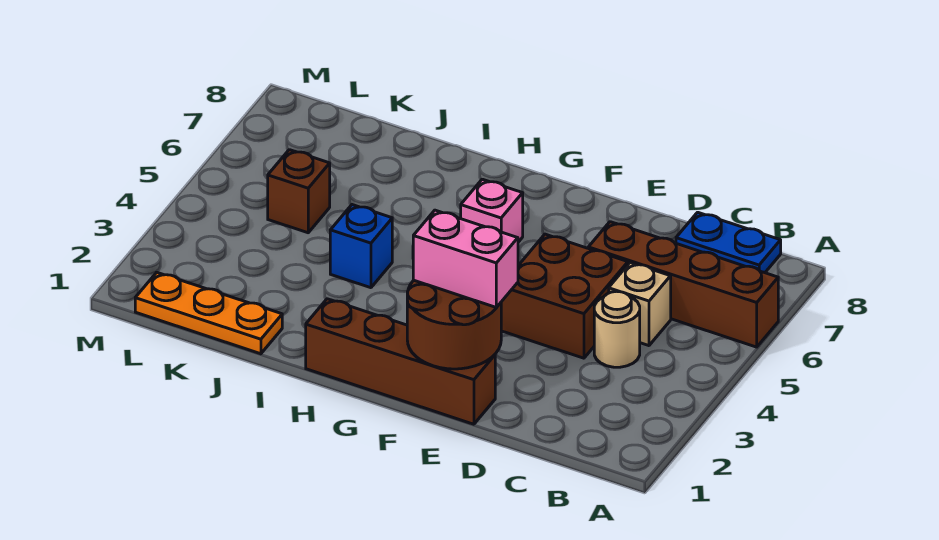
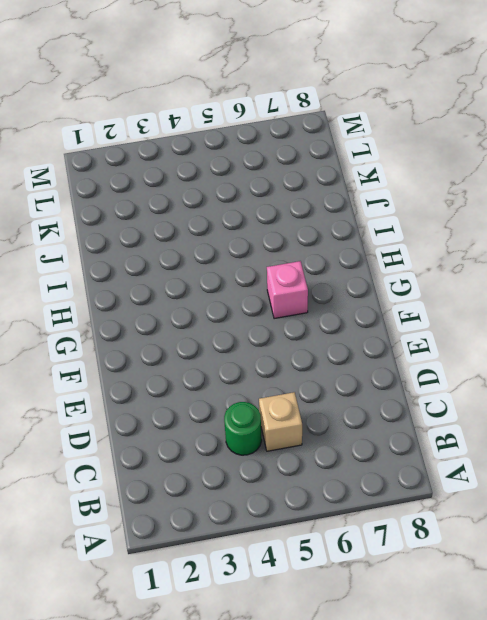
green round brick C4 level 1 -> tan round brick C4 level 1
none -> brown brick A6:D6 level 1
none -> blue plate B8:C8 level 1
none -> brown brick D4:E5 level 1

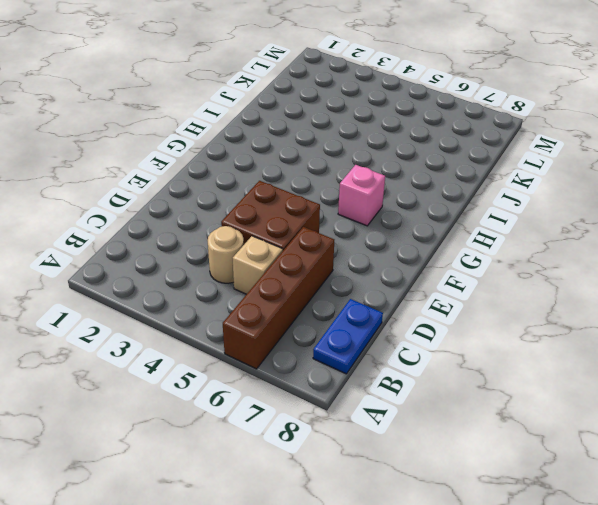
none -> brown brick E1:H1 level 1
none -> blue brick I4 level 1
none -> orange plate J1:L1 level 1

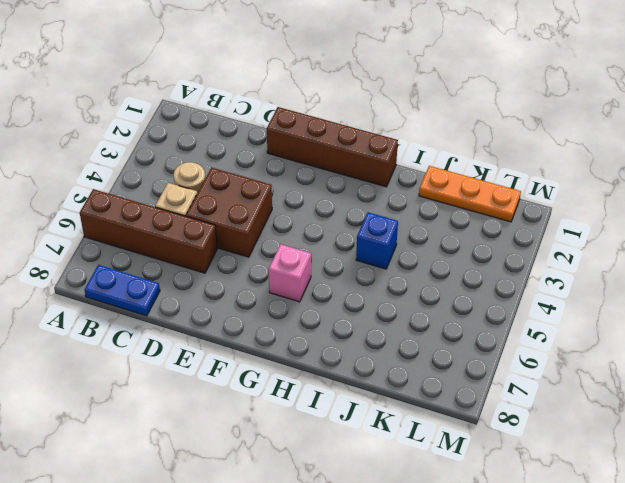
none -> brown brick K5 level 1
none -> brown round brick E1:F2 level 2
none -> pink brick E2:F2 level 3

